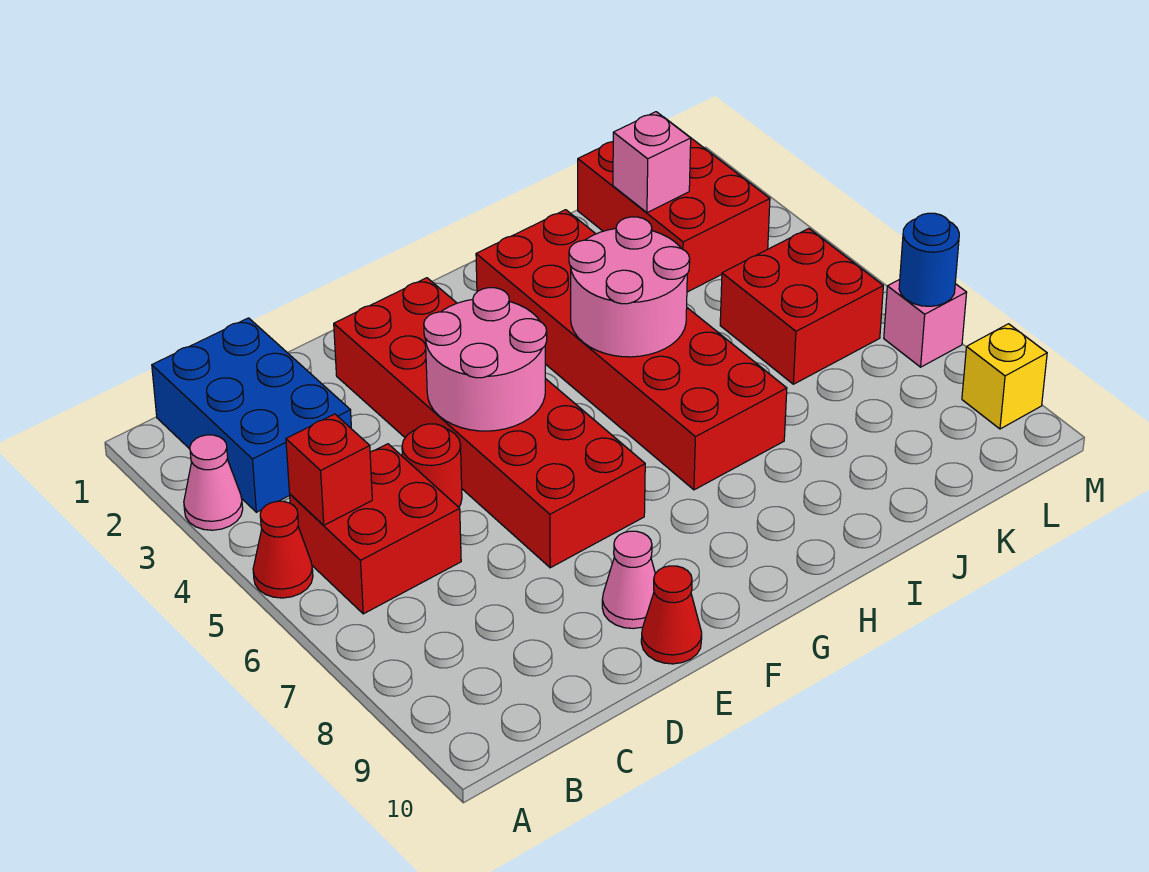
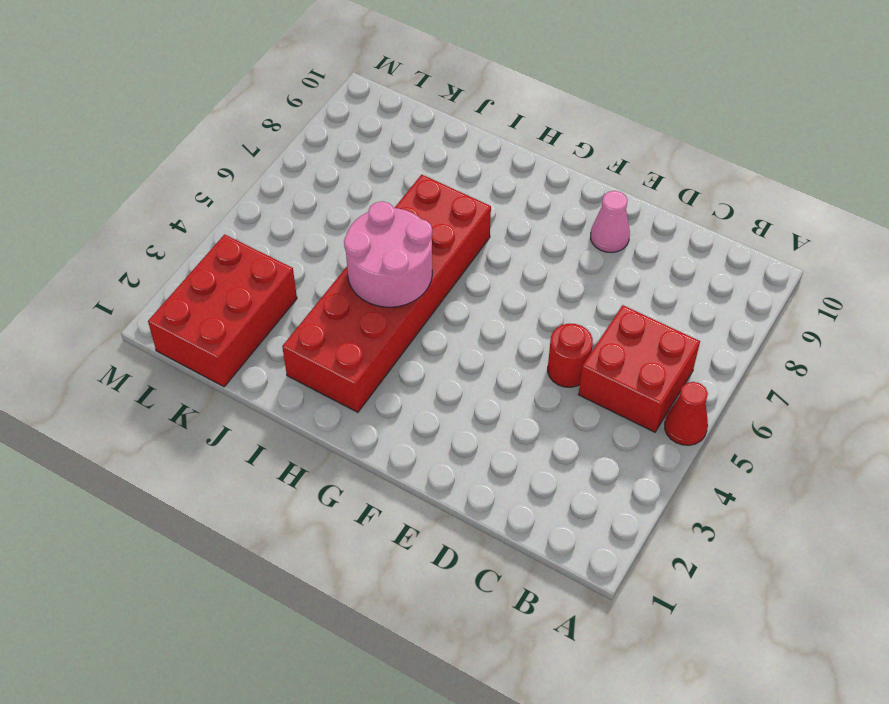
none -> pink cone A3 level 1
none -> blue brick B1:C3 level 1
none -> red brick E2:F7 level 1

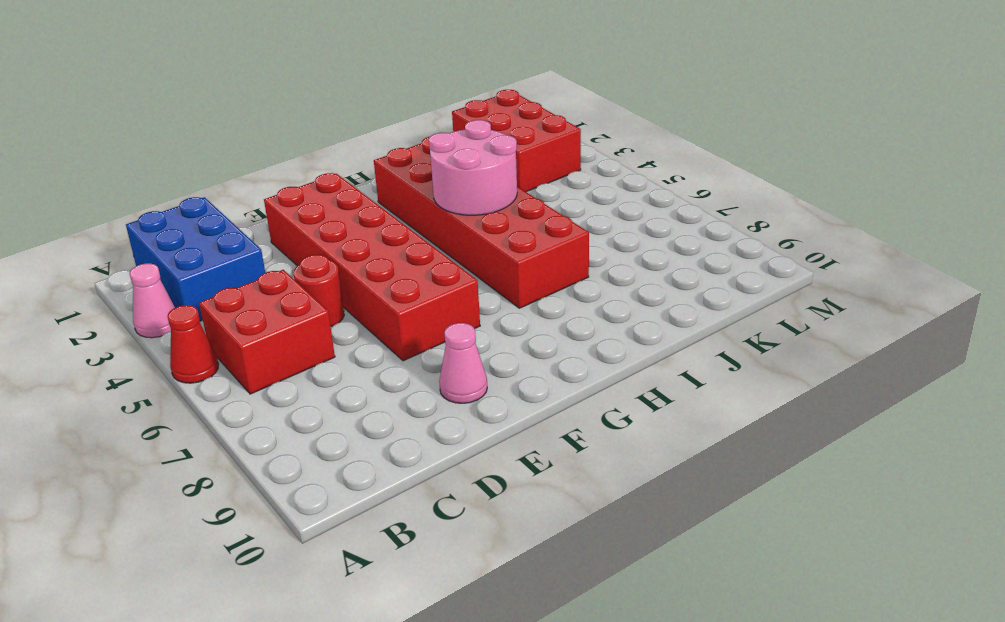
none -> red cone E10 level 1
none -> red brick K5:L6 level 1
none -> pink brick M7 level 1

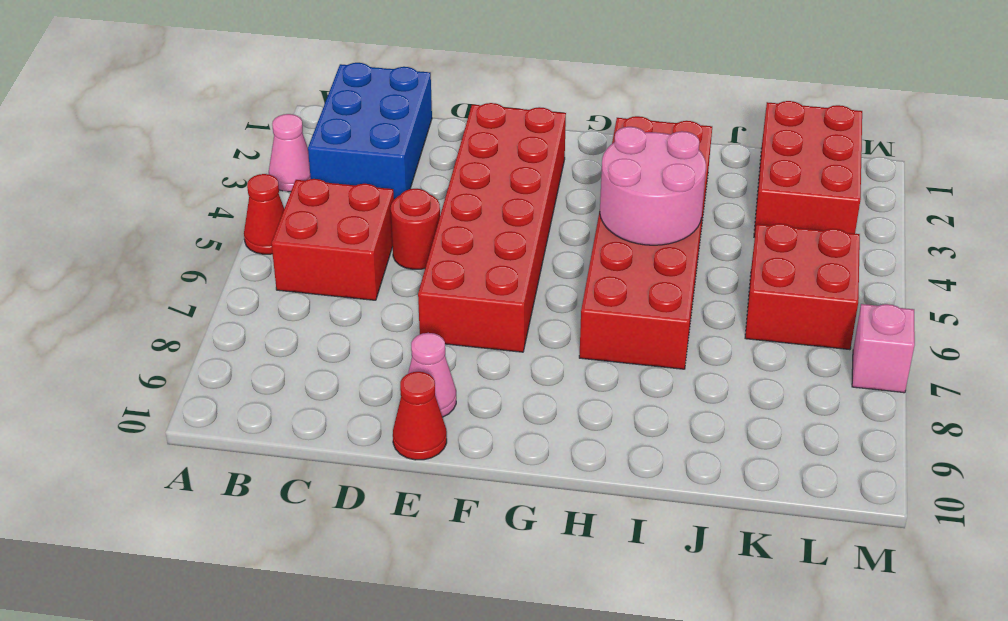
none -> yellow brick M9 level 1
none -> red brick B5 level 2
none -> pink round brick E4:F5 level 2

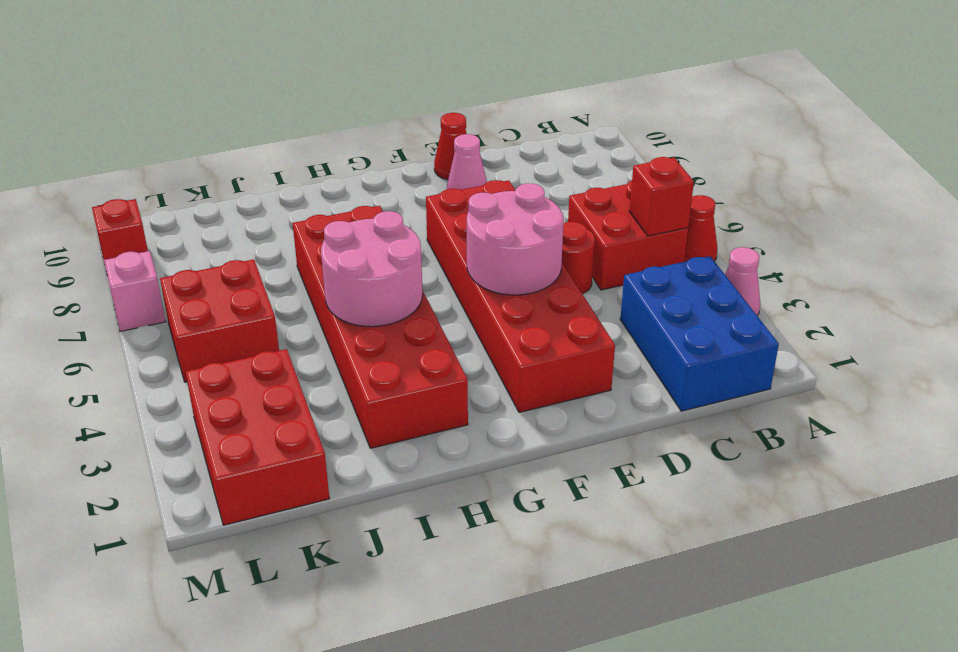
red brick M9 level 1 -> yellow brick M9 level 1
none -> pink brick K2 level 2
none -> blue round brick M7 level 2

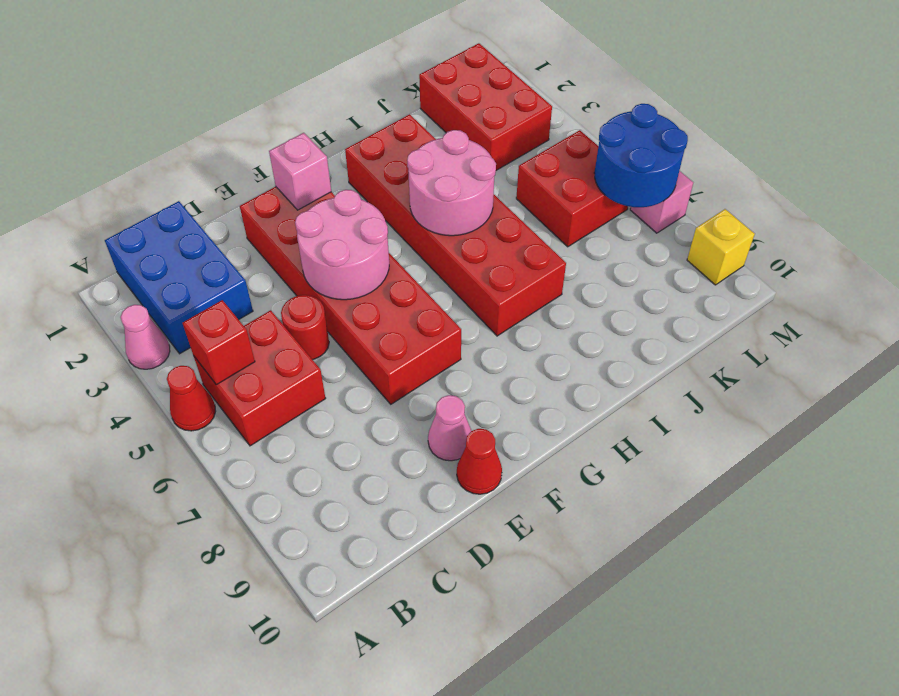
pink brick F2 level 2 -> pink brick K2 level 2
blue round brick L6:M7 level 2 -> blue round brick M7 level 2

